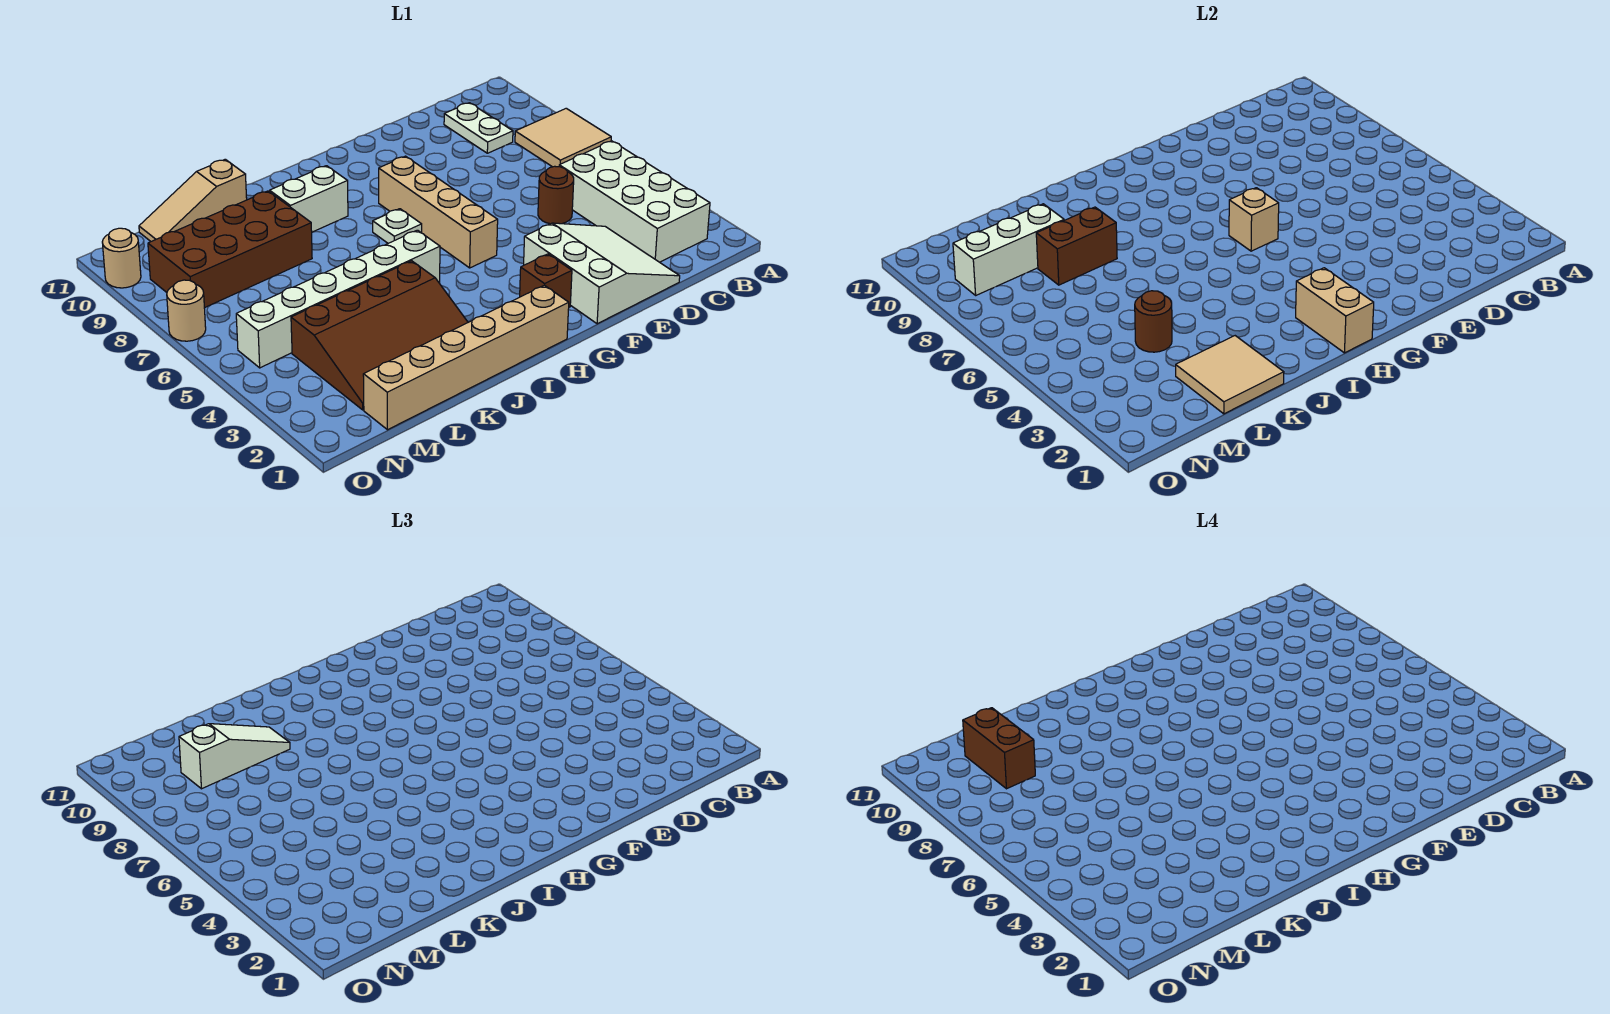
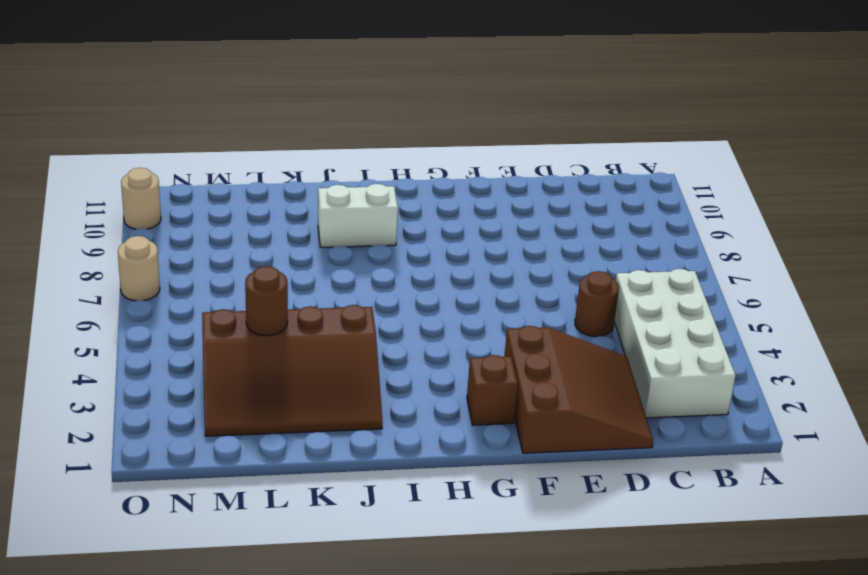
brown slope D1:F3 level 1 top F -> white slope D1:F3 level 1 top F
none -> tan tile A7:B8 level 1
none -> white plate C9:C10 level 1
none -> tan brick G5:G8 level 1

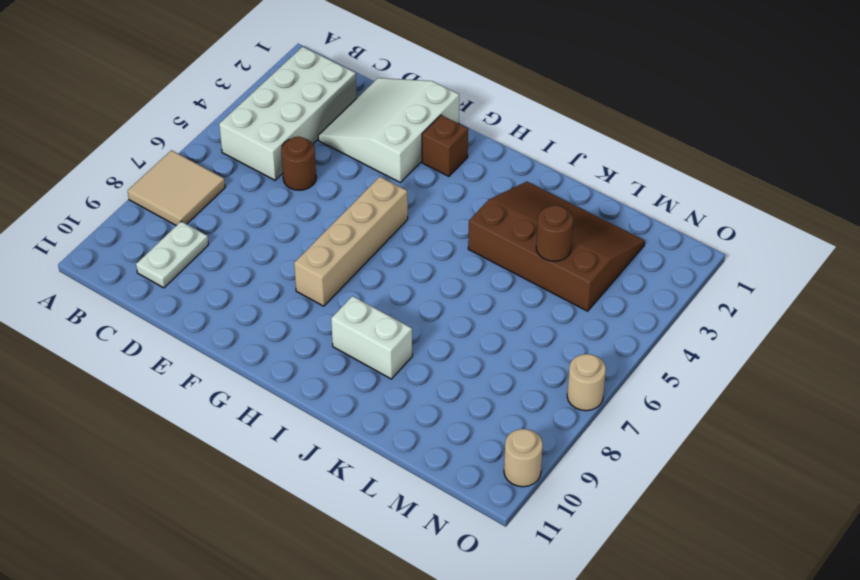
none -> tan brick H1:M1 level 1
none -> white plate H7 level 1
none -> white brick I5:N5 level 1

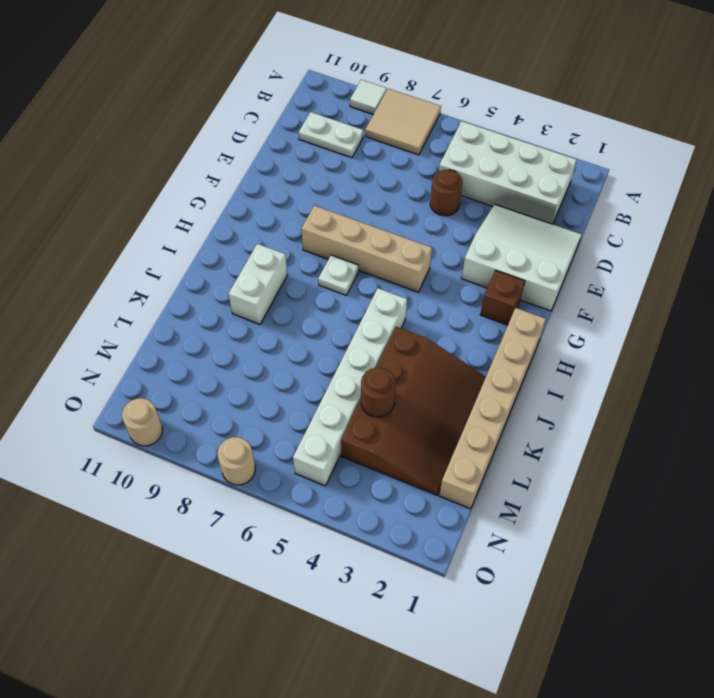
white tile A9 level 1 -> none
none -> brown brick K8:N9 level 1
none -> tan slope K11:M11 level 1 top K
none -> tan brick G6 level 2

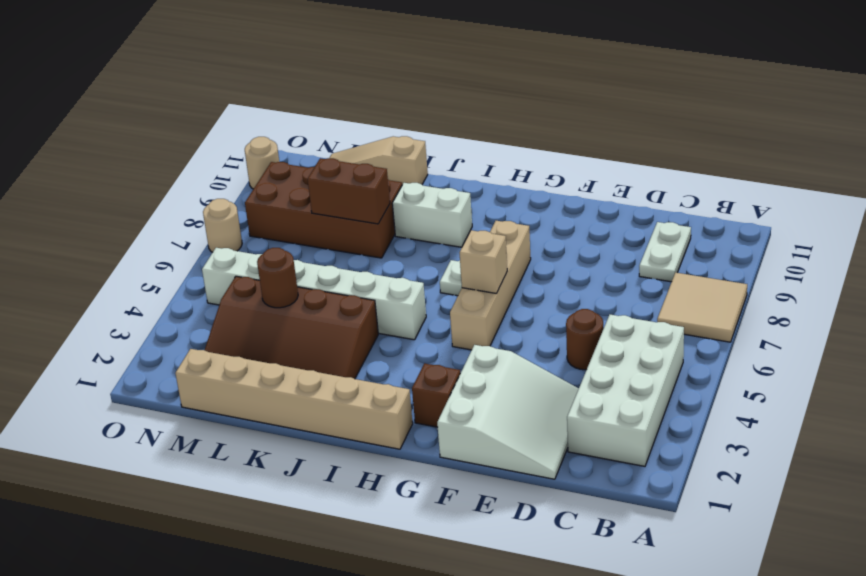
none -> tan brick H1:H2 level 2
none -> tan tile K1:L2 level 2
none -> white brick L9:N9 level 2

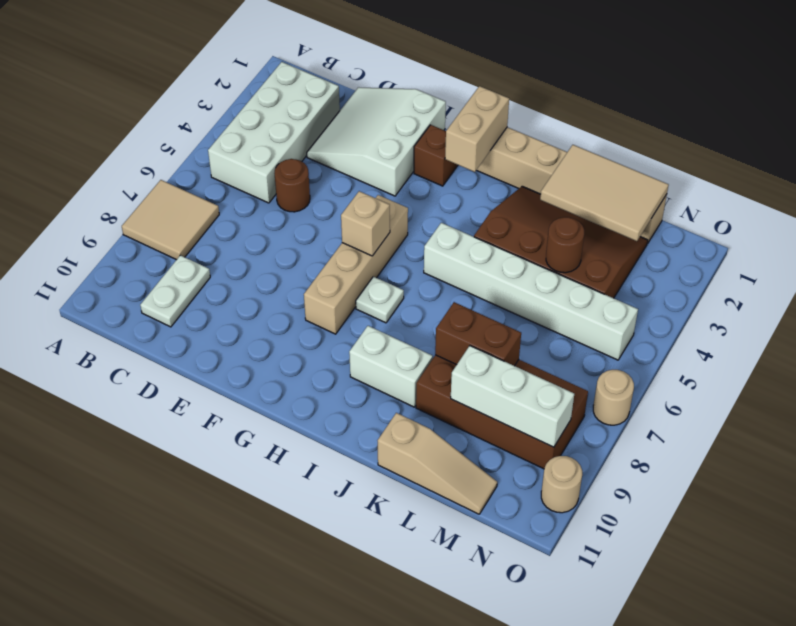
tan tile K1:M2 level 2 -> tan tile K1:L2 level 2
none -> white slope K9:M9 level 3 top M
none -> brown brick M9:M10 level 4

